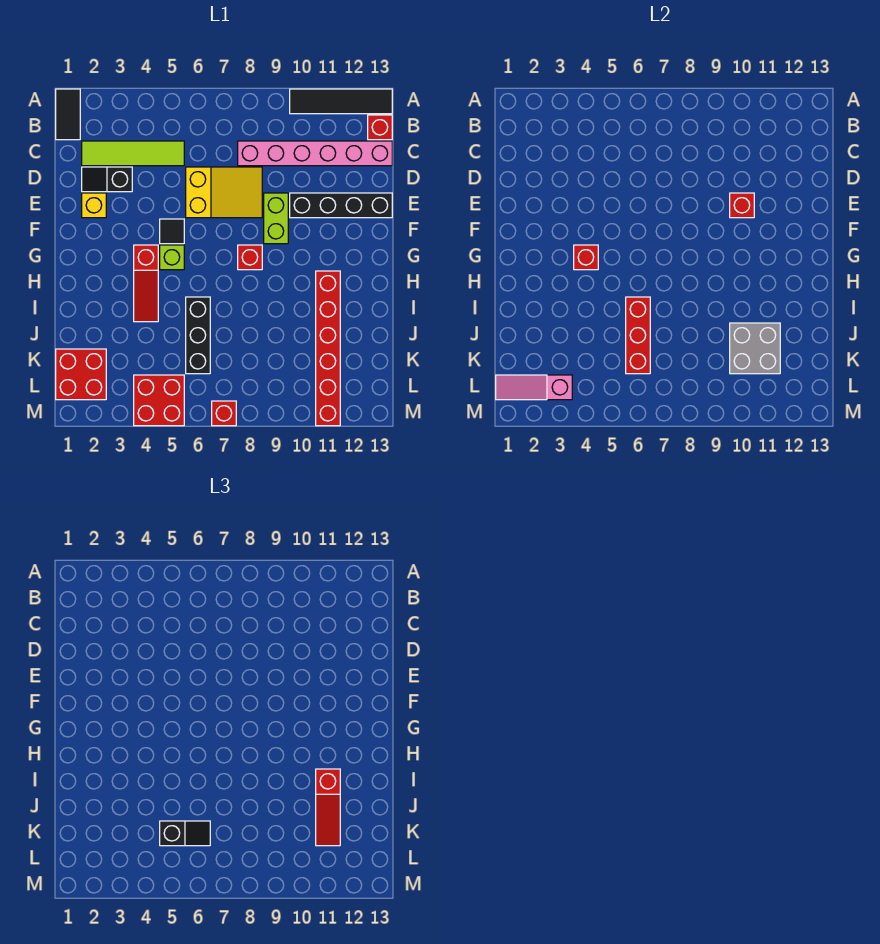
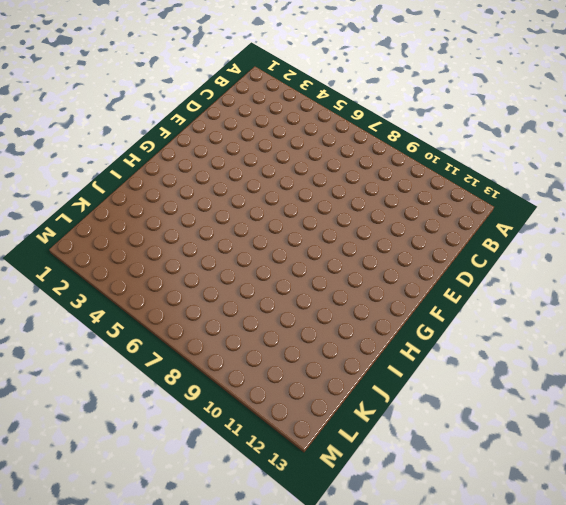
none -> black tile A1:B1 level 1
none -> black tile A10:A13 level 1
none -> red brick B13 level 1

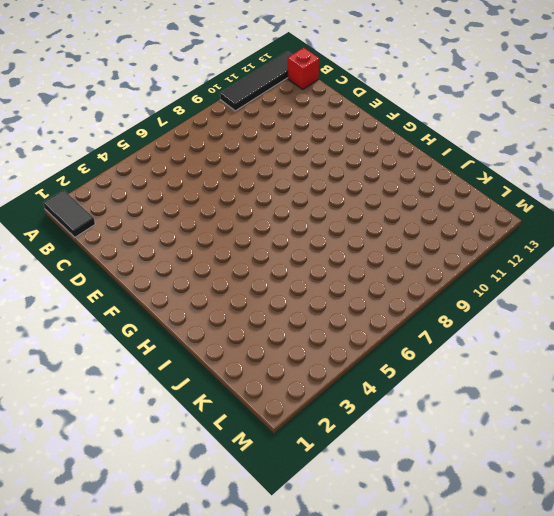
none -> lime tile C2:C5 level 1
none -> pink brick C8:C13 level 1
none -> black slope D2:D3 level 1 top 3

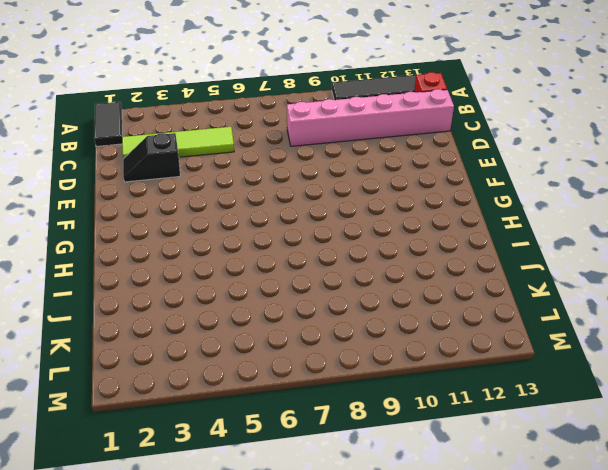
none -> yellow slope D6:E8 level 1 top 6
none -> yellow brick E2 level 1
none -> lime brick E9:F9 level 1

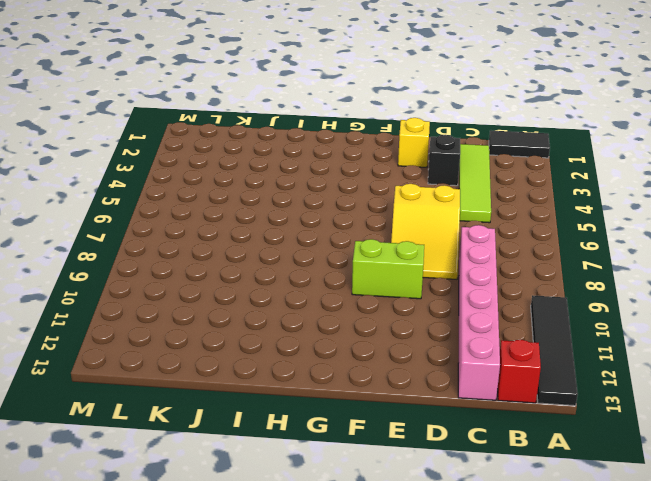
none -> black brick E10:E13 level 1
none -> black tile F5 level 1
none -> red slope G4:I4 level 1 top G

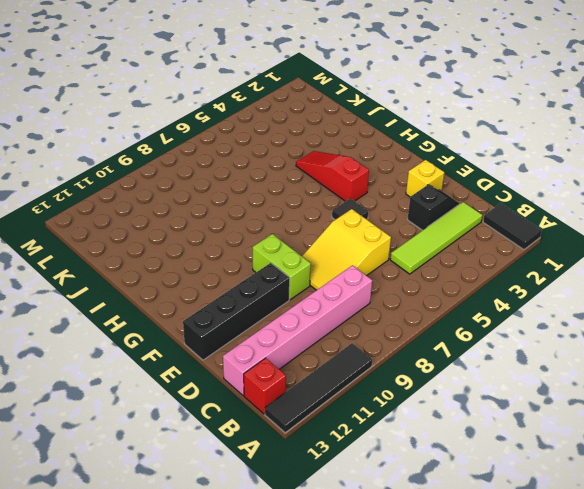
none -> lime brick G5 level 1
none -> red brick G8 level 1
none -> red brick H11:M11 level 1

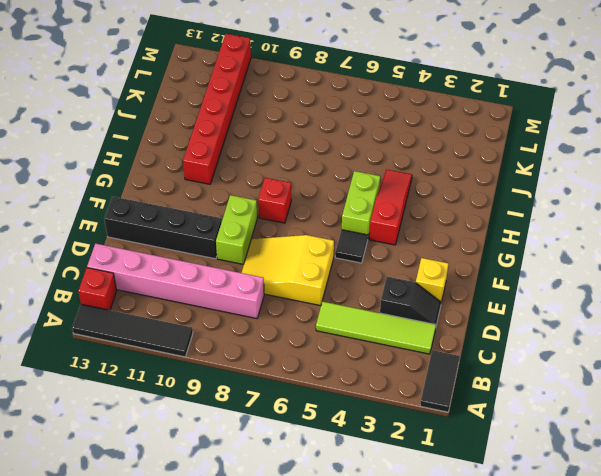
lime brick G5:H5 level 1 -> lime brick G5 level 1
none -> black brick I6:K6 level 1
none -> red brick K1:L2 level 1
none -> red brick L4:M5 level 1

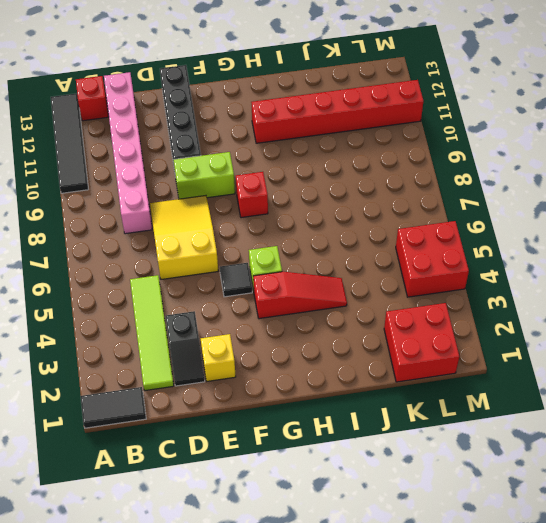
none -> black brick I6:K6 level 1
none -> red brick M7 level 1
none -> red brick E10 level 2

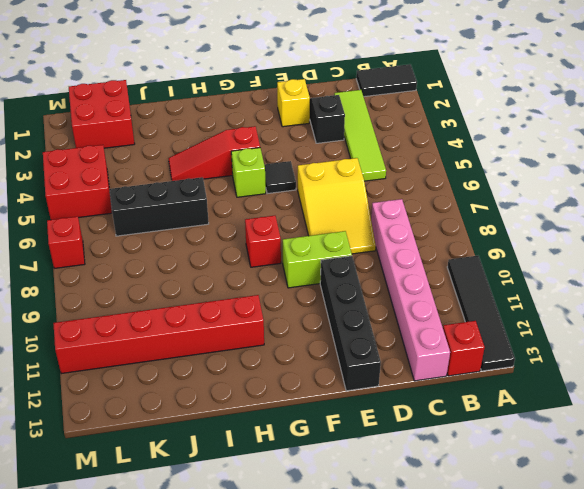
none -> red brick E10 level 2
none -> red brick G4 level 2
none -> red brick I6:K6 level 2

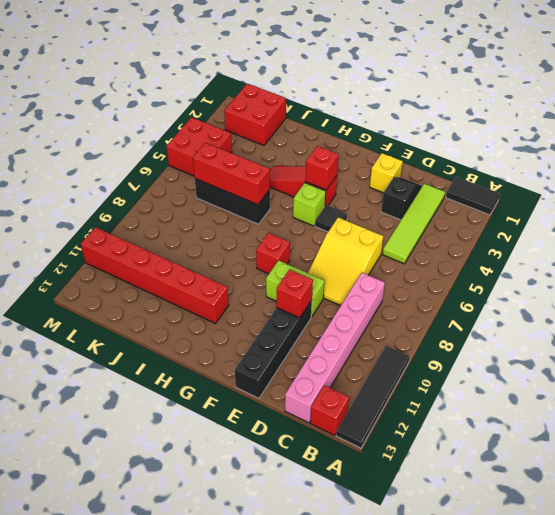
none -> red brick M7 level 1
none -> grey brick J10:K11 level 2
none -> pink slope L1:L3 level 2 top 3

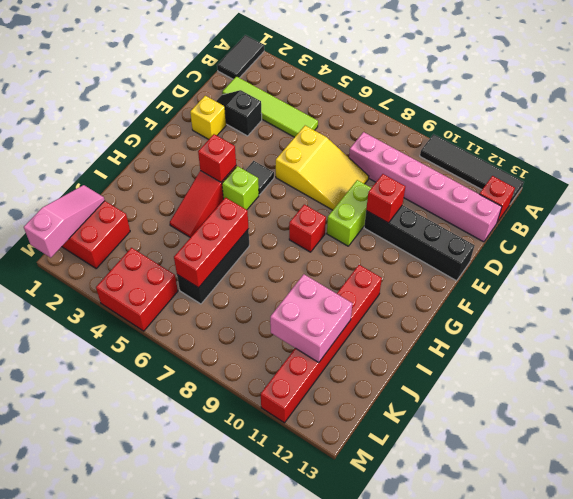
pink brick J10:K11 level 2 -> grey brick J10:K11 level 2
pink slope K1:M1 level 2 top M -> pink slope L1:L3 level 2 top 3
none -> red brick M7 level 1
none -> red slope I11:K11 level 3 top I
none -> black slope K5:K6 level 3 top 5

